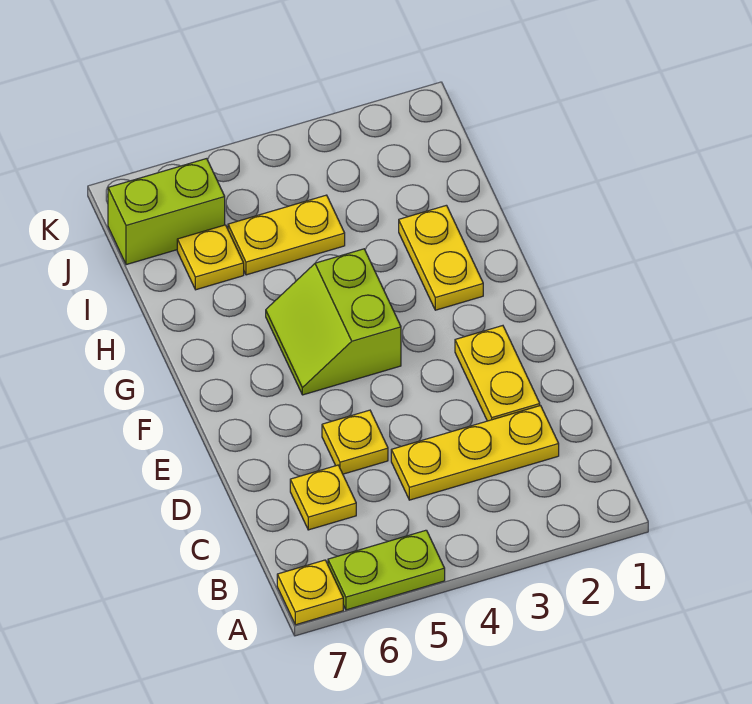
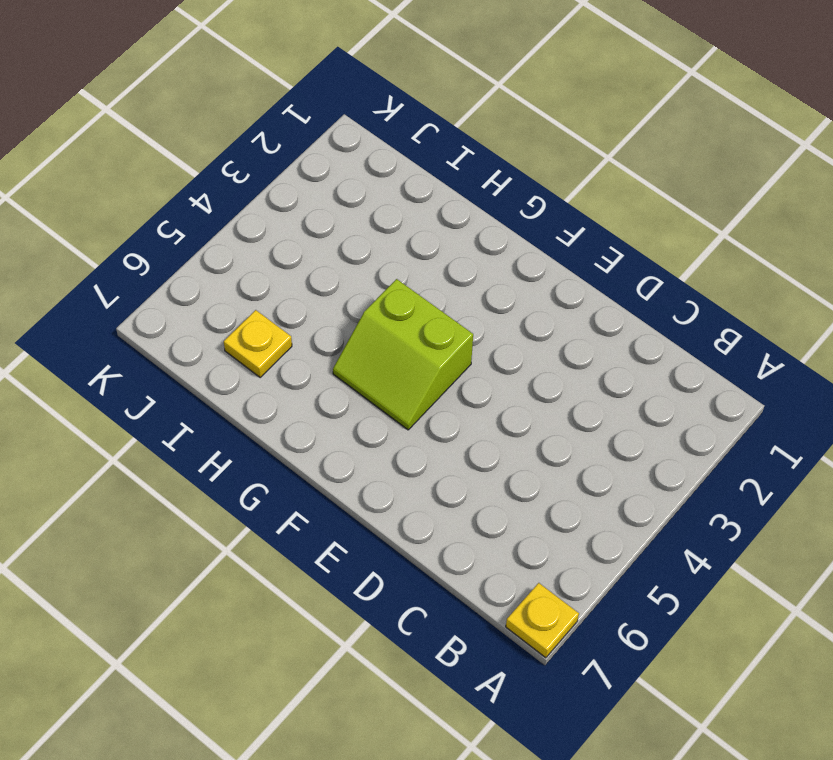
none -> lime plate A5:A6 level 1
none -> yellow plate C2:C4 level 1

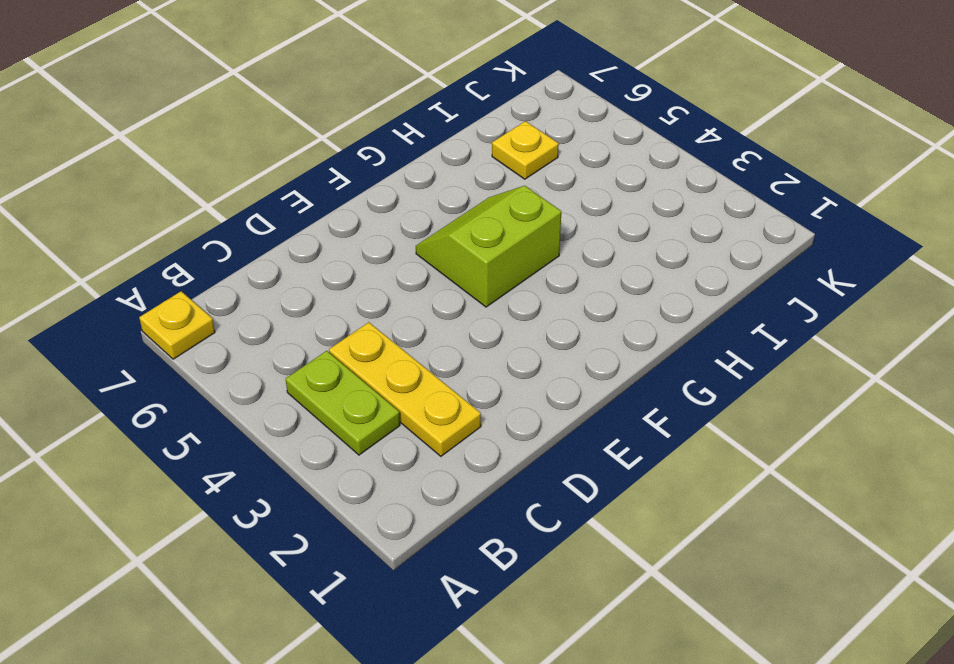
lime plate B3:B4 level 1 -> lime plate A5:A6 level 1
none -> yellow plate C6 level 1
none -> yellow plate D2:E2 level 1

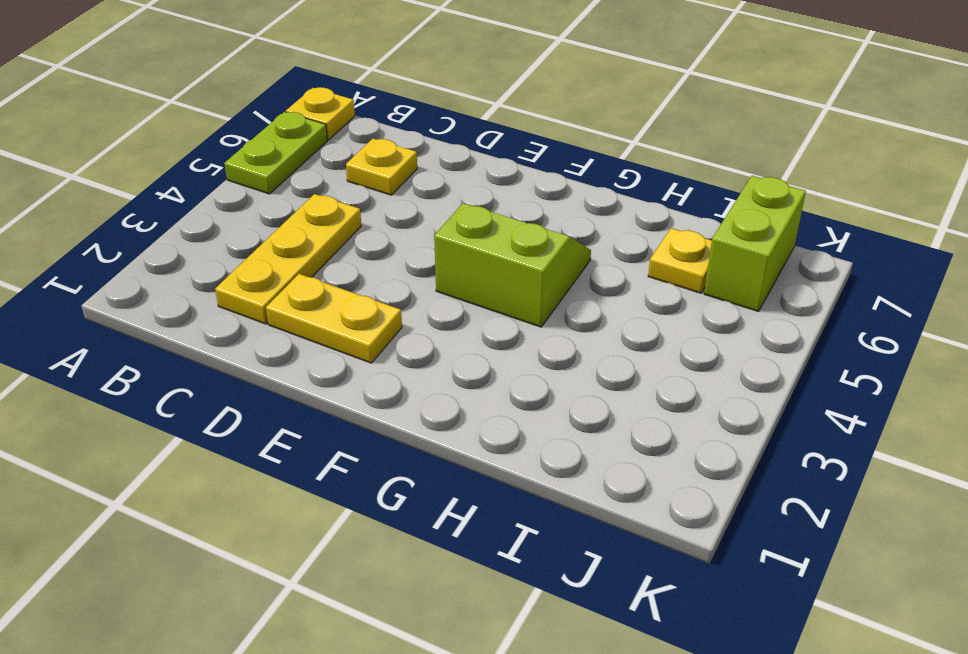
none -> yellow plate D5 level 1
none -> yellow plate G2:H2 level 1

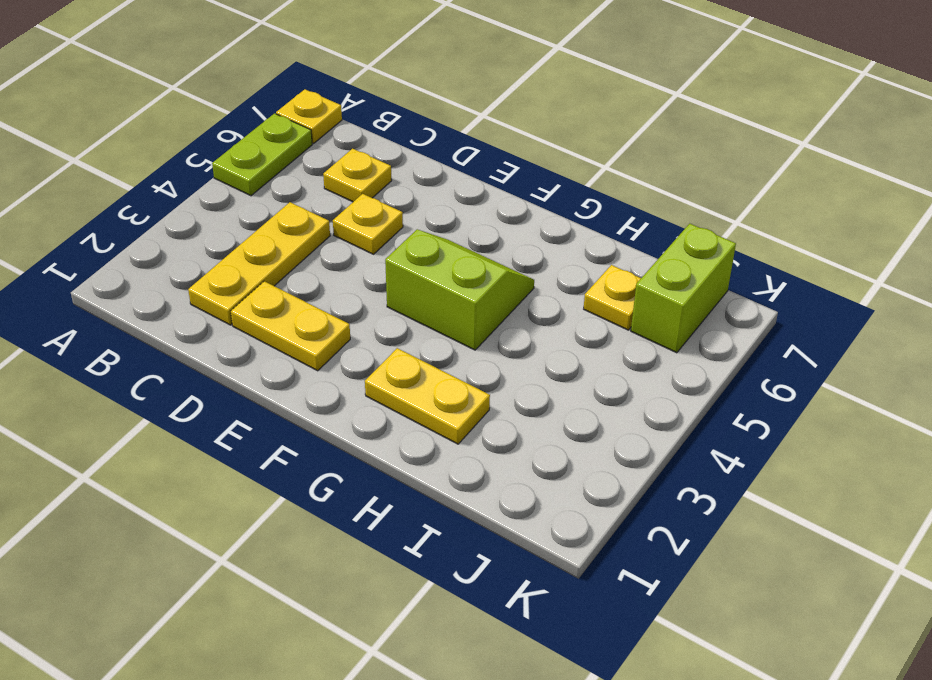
none -> yellow plate I4:I5 level 1

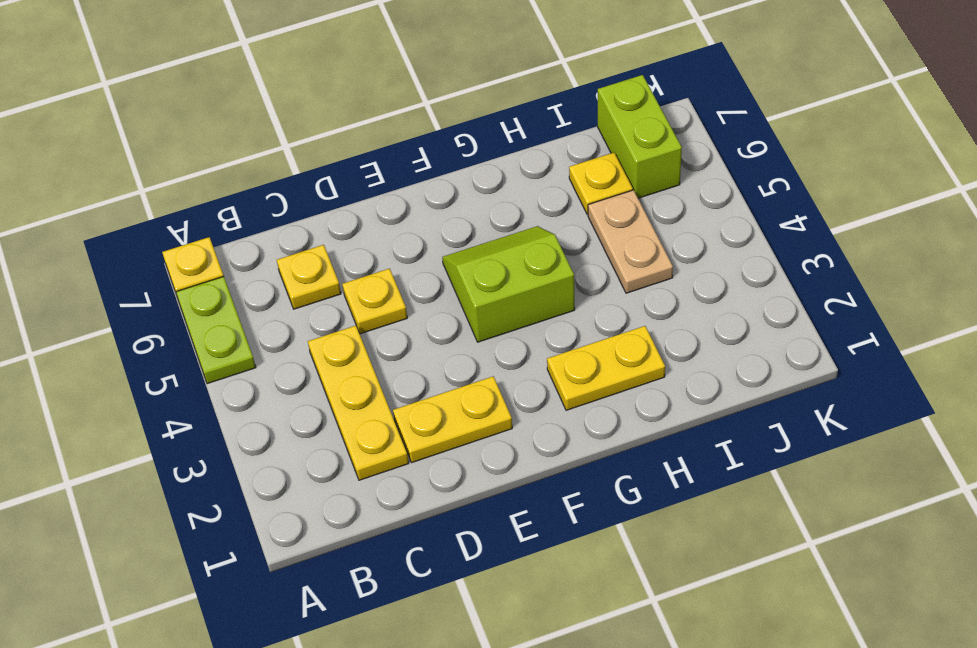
tan plate I4:I5 level 1 -> yellow plate I4:I5 level 1

